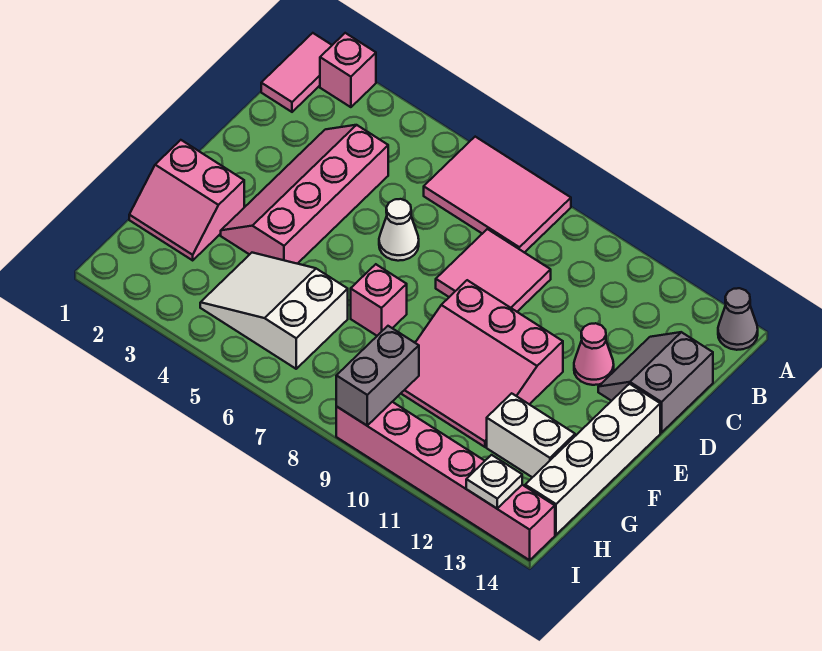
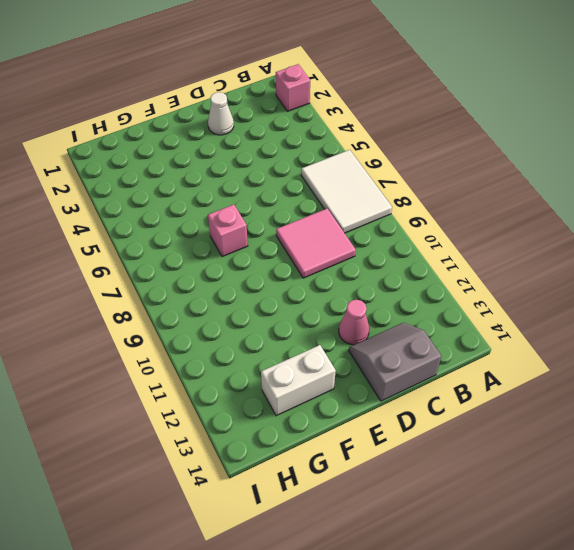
white tile A6:B8 level 1 -> pink tile A6:B8 level 1
white cone D2 level 1 -> white cone D6 level 1
white brick F13:G13 level 1 -> white brick G12:G13 level 1
none -> pink tile A1:B1 level 1
none -> grey cone A14 level 1
none -> pink slope C3:F4 level 1 top 4

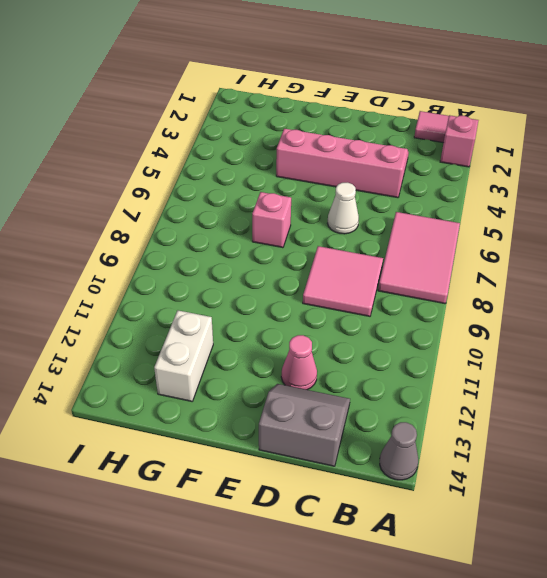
none -> pink slope E9:G11 level 1 top E
none -> white brick E14:H14 level 1
none -> pink slope F1:G2 level 1 top F

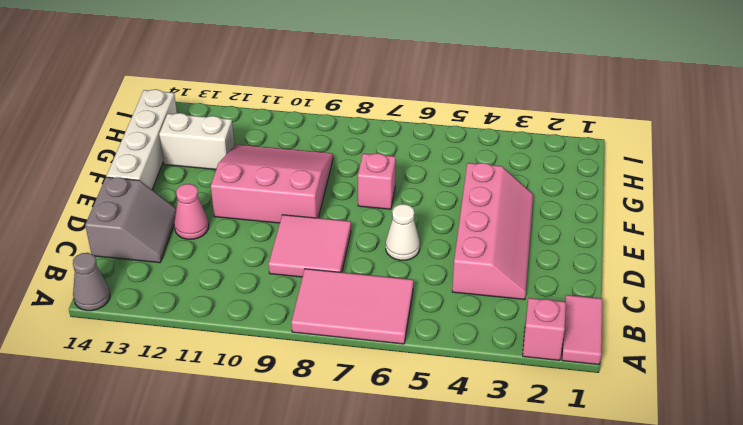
none -> pink slope F1:G2 level 1 top F
none -> white slope G4:H6 level 1 top 6
none -> pink brick I9:I14 level 1

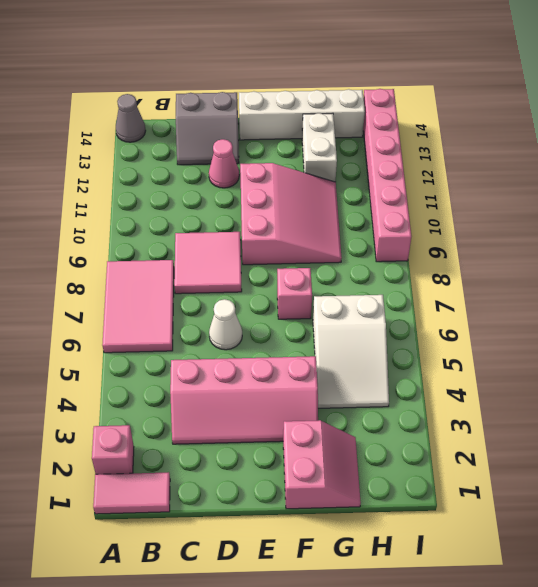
none -> grey brick H9:I9 level 2
none -> white plate I13 level 2

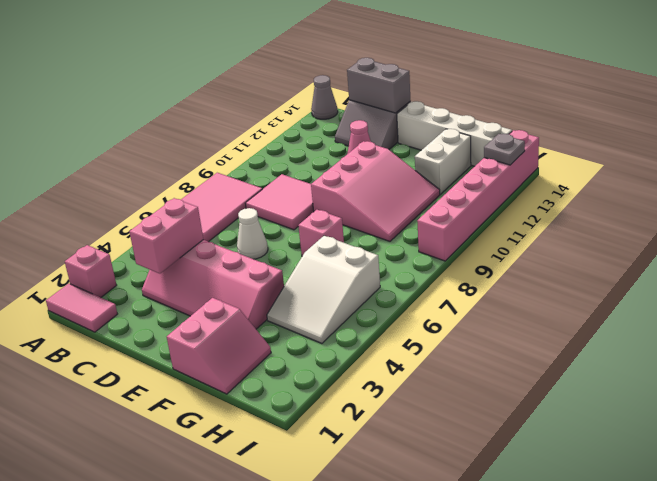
pink brick C3:C4 level 2 -> none
grey brick C14:D14 level 2 -> grey brick H9:I9 level 2
grey plate I13 level 2 -> white plate I13 level 2

